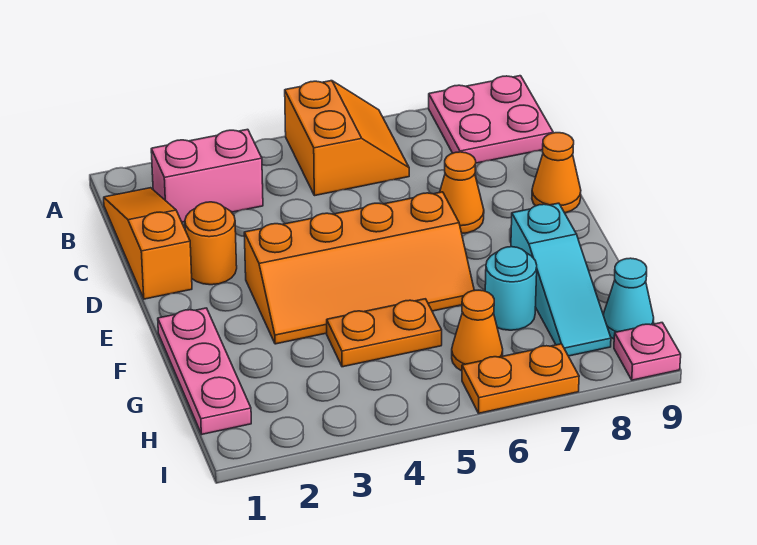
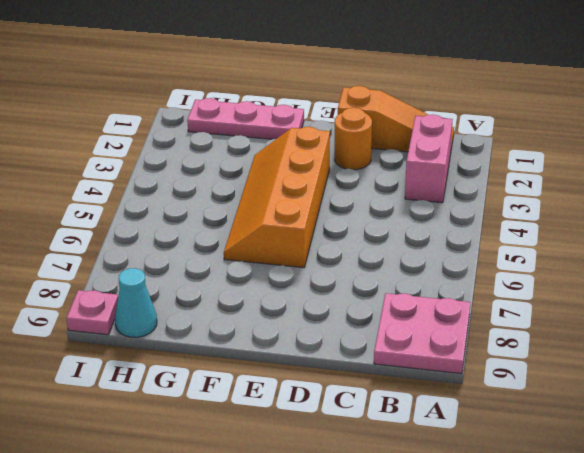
none -> orange slope A5:B6 level 1 top 5
none -> orange cone D7 level 1
none -> orange cone D9 level 1

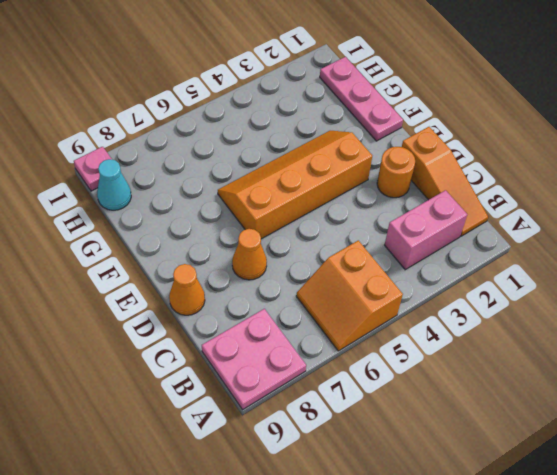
none -> cyan slope F8:H8 level 1 top F
none -> orange plate G4:G5 level 1
none -> cyan round brick G7 level 1

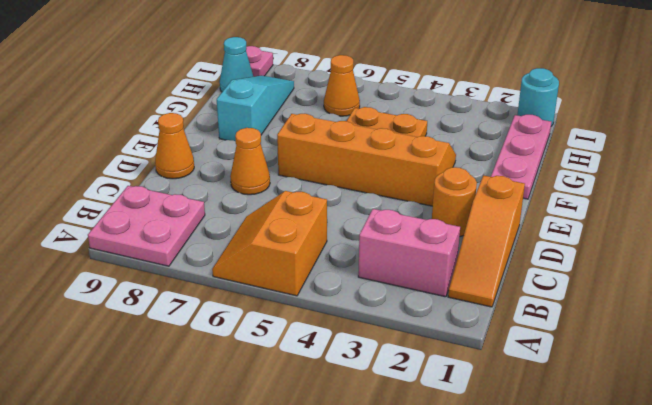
cyan round brick I1 level 1 -> cyan round brick G7 level 1
none -> orange plate I6:I7 level 1

